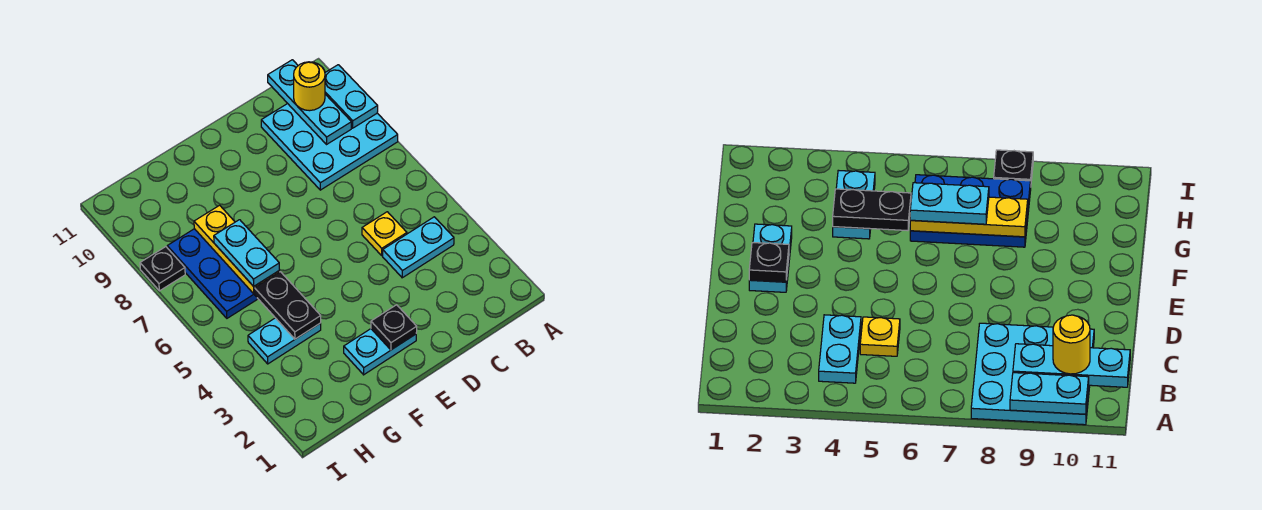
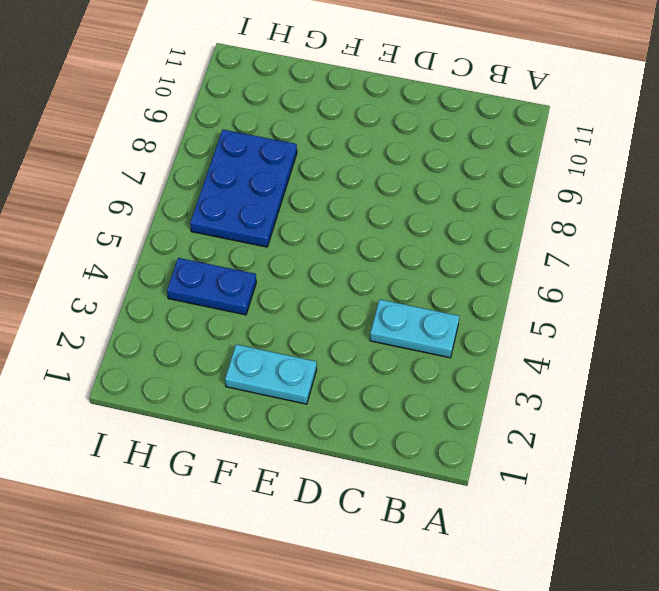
blue plate G4:H4 level 1 -> cyan plate G4:H4 level 1
none -> cyan plate A8:C10 level 1
none -> yellow plate C5 level 1
none -> black plate I8 level 1

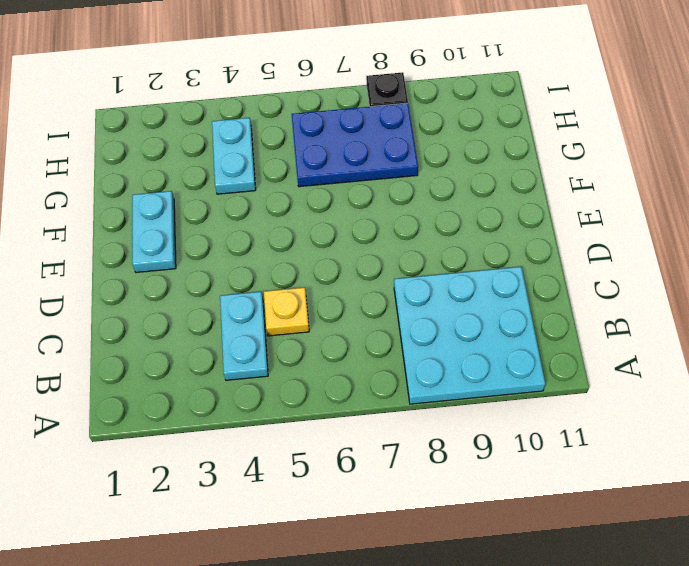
none -> cyan plate A9:A10 level 2
none -> cyan plate B9:B11 level 2
none -> black plate E2 level 2

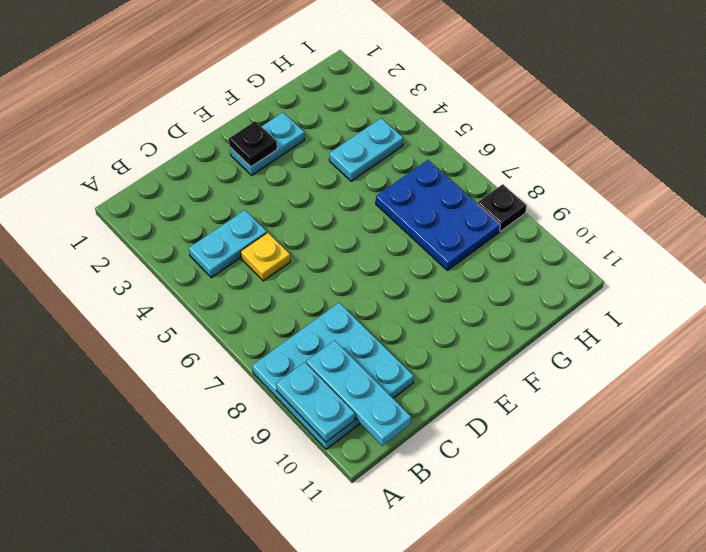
none -> black plate G4:G5 level 2
none -> yellow plate G6:G8 level 2
none -> yellow round brick B10 level 3

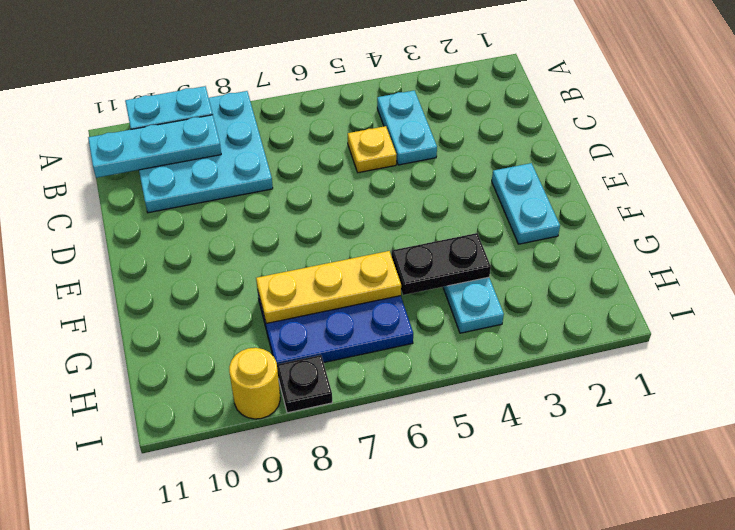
yellow round brick I9 level 1 -> yellow round brick B10 level 3
none -> black plate E2 level 2
none -> cyan plate G6:G7 level 3

